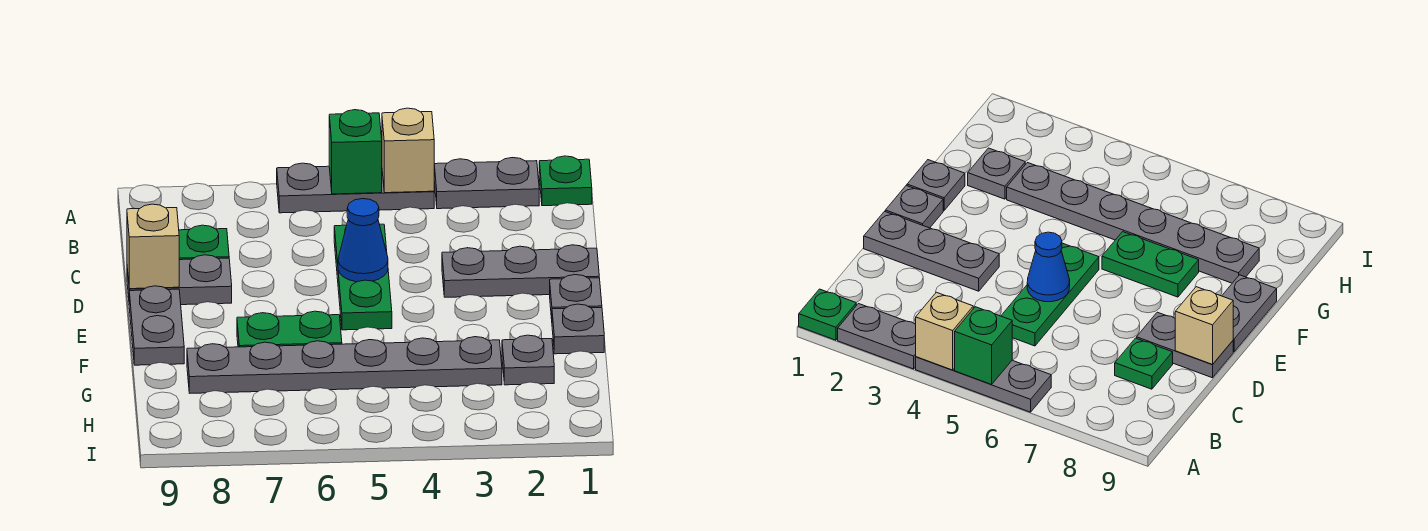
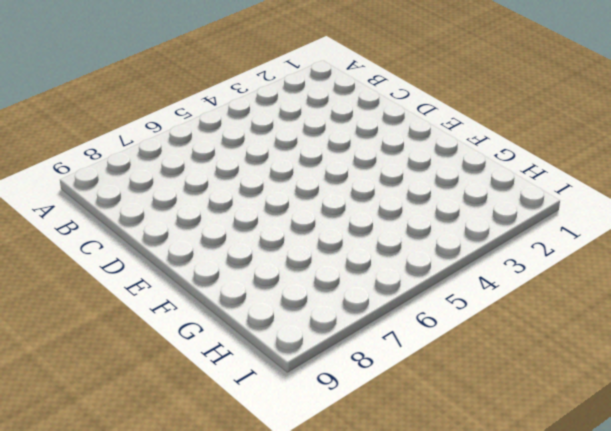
none -> green plate A1 level 1
none -> grey plate A2:A3 level 1
none -> grey plate A4:A6 level 1

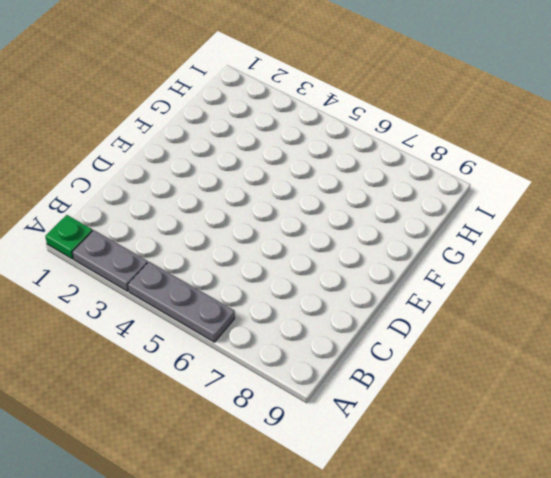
none -> green plate C5:E5 level 1
none -> green plate C8 level 1
none -> grey plate D1:D3 level 1

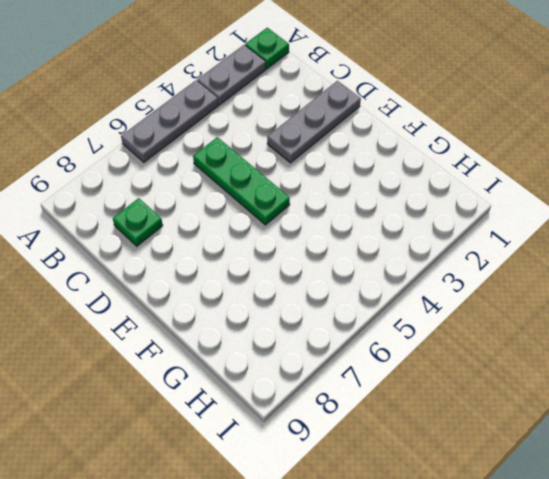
none -> grey plate D8:D9 level 1
none -> grey plate E1 level 1
none -> grey plate E9:F9 level 1

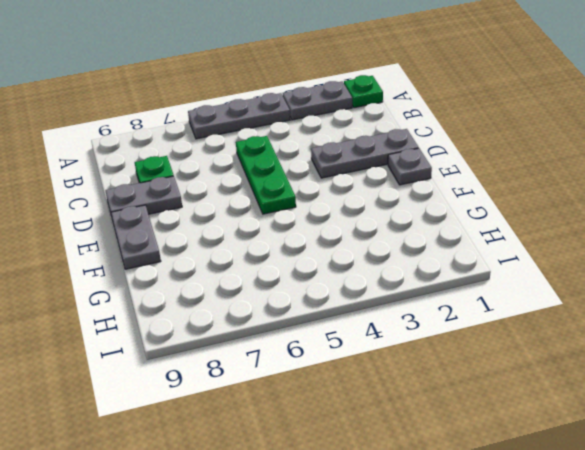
none -> grey plate F1 level 1
none -> green plate F6:F7 level 1
none -> grey plate G2 level 1

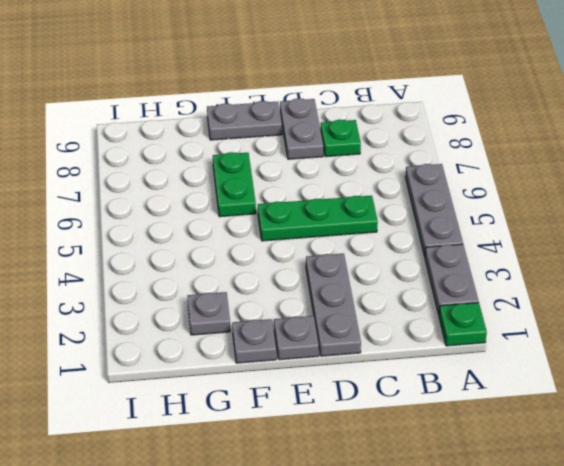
none -> grey plate G3:G8 level 1
none -> tan brick A4 level 2
none -> green brick A5 level 2

